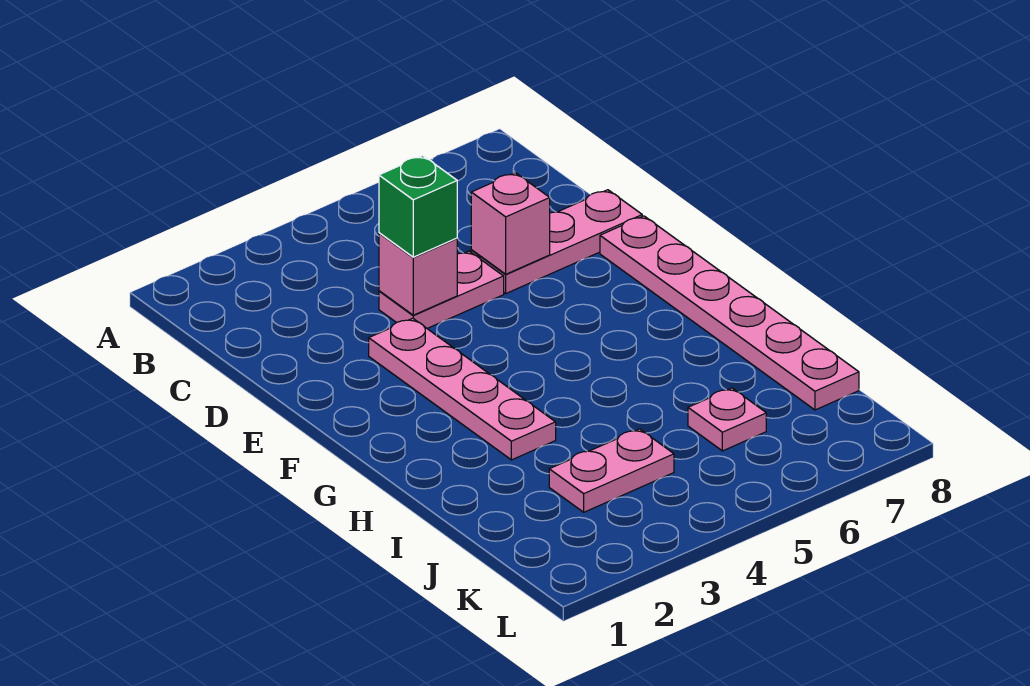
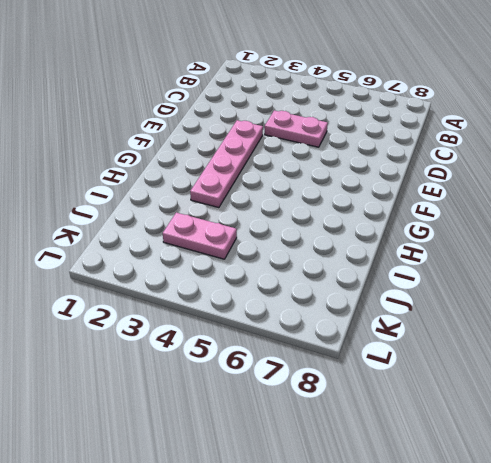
none -> pink plate D6:D8 level 1
none -> pink plate E8:J8 level 1

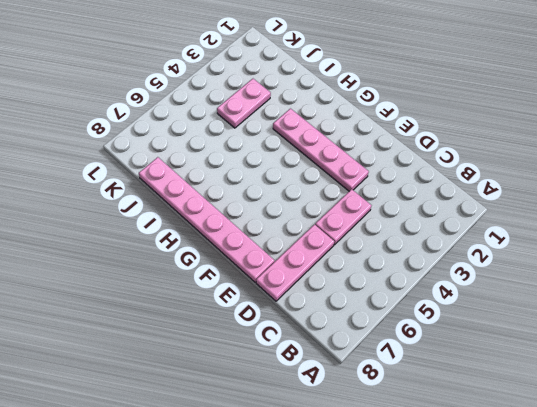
none -> pink plate J6 level 1
none -> pink brick D4 level 2

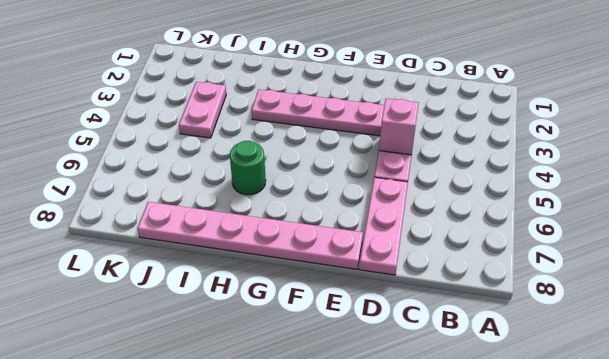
green round brick H6 level 1 -> none
none -> pink plate J6 level 1
none -> pink brick D6 level 2

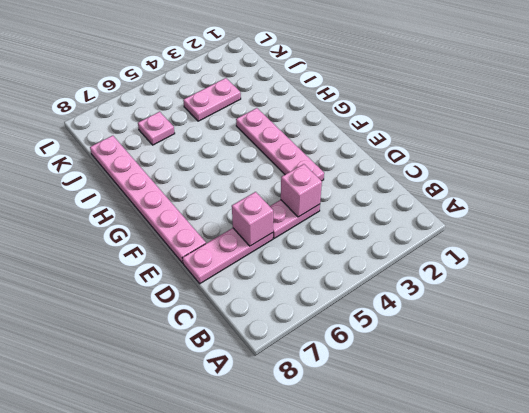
none -> green brick D4 level 3

